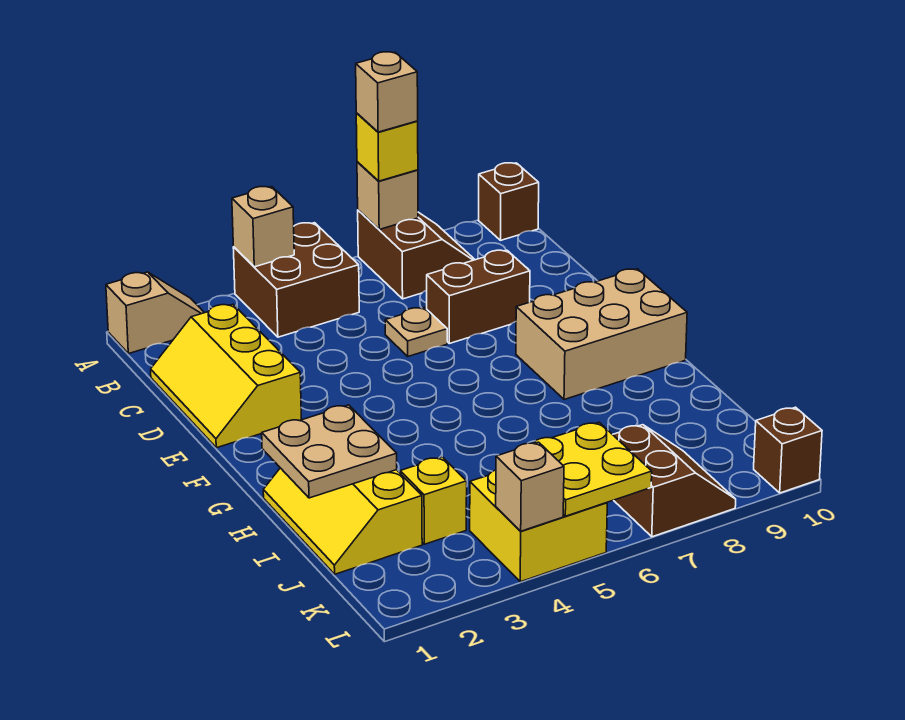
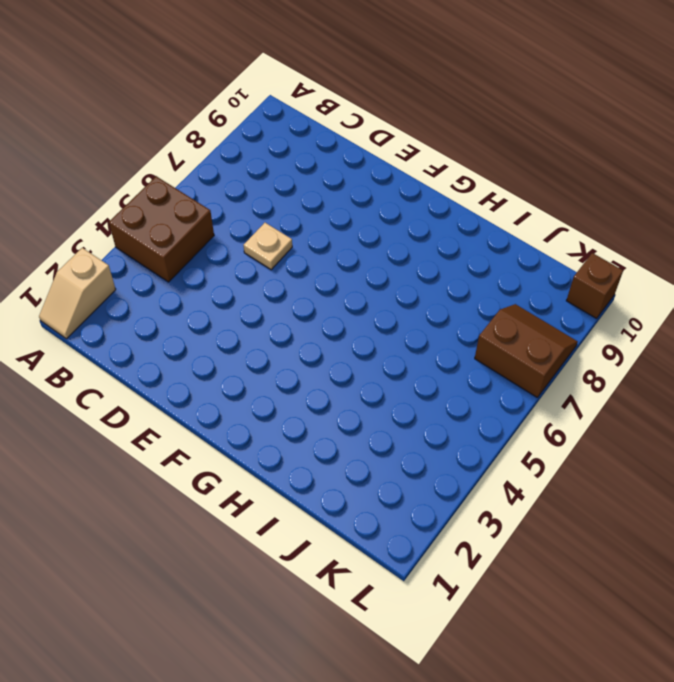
tan slope A1:A2 level 1 top 2 -> tan slope A1:A2 level 1 top 1
none -> brown slope A7:B8 level 1 top 7
none -> brown brick A10 level 1
none -> yellow slope C1:E2 level 1 top 2

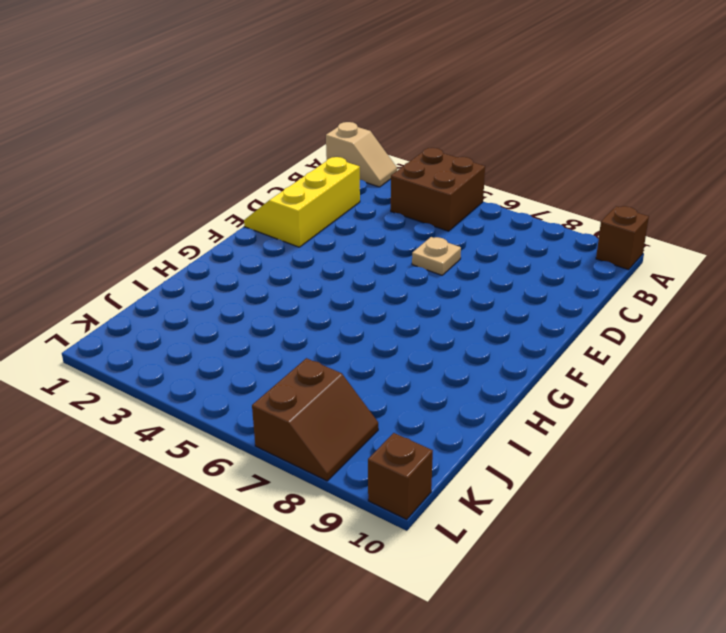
none -> brown slope A7:B8 level 1 top 7
none -> brown brick D7:D8 level 1
none -> tan brick F8:G10 level 1

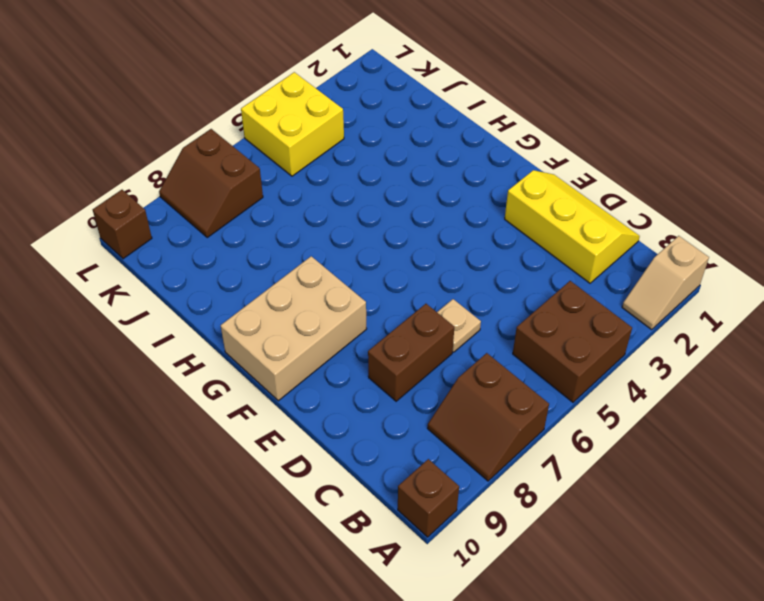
none -> yellow slope H1:J2 level 1 top 2
none -> yellow brick J3 level 1
none -> tan brick A4 level 2

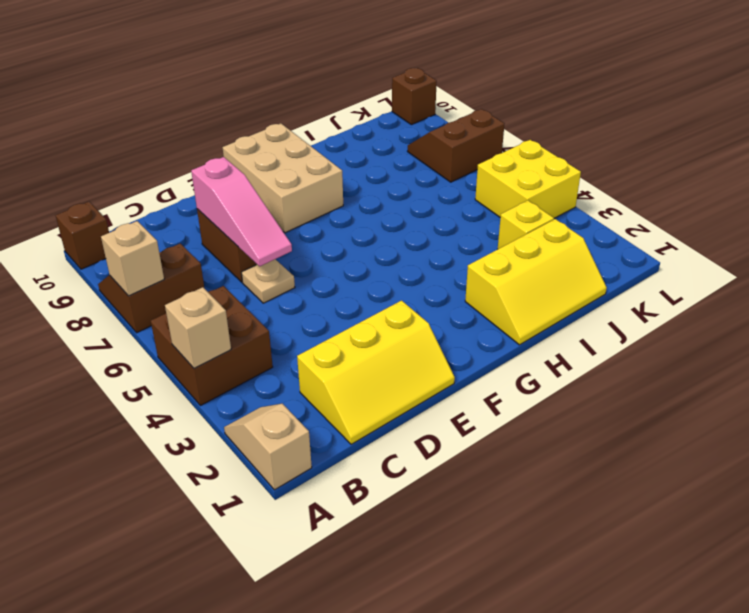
pink slope D6:D8 level 2 top 8 -> none
none -> tan plate H1:I2 level 2
none -> yellow plate K5:L6 level 2
none -> tan brick L4 level 2

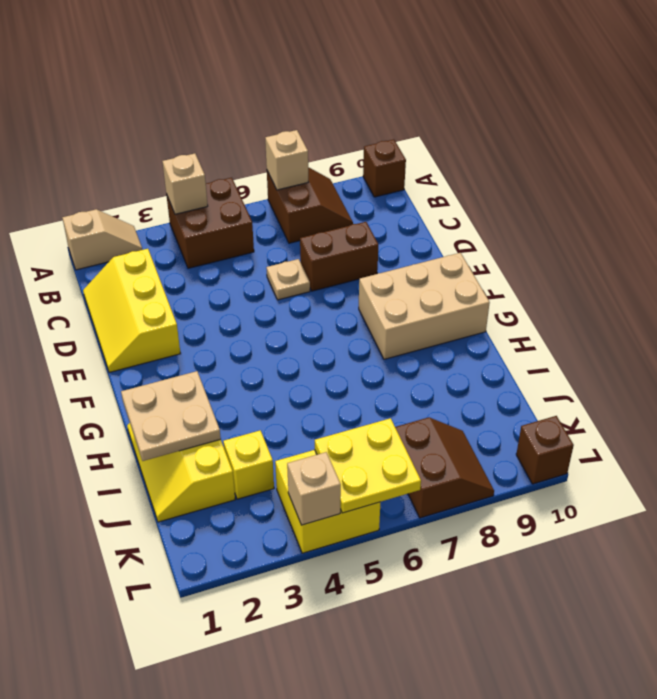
none -> yellow brick A7 level 3
none -> tan brick A7 level 4

